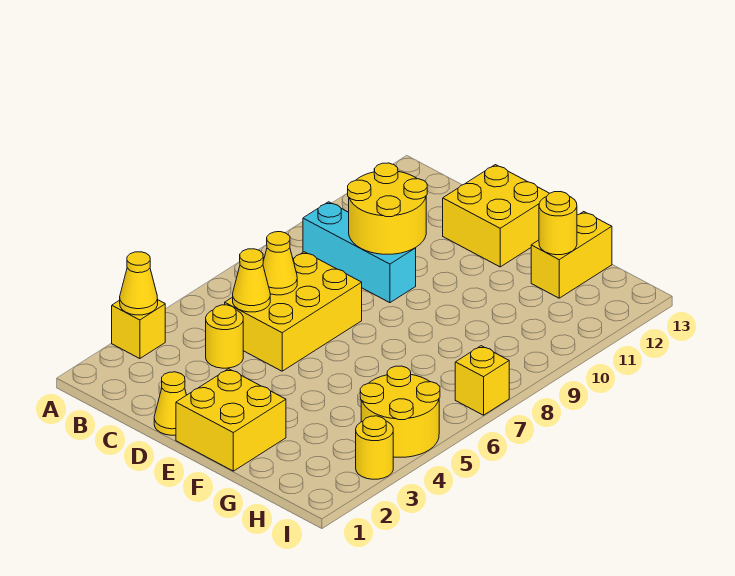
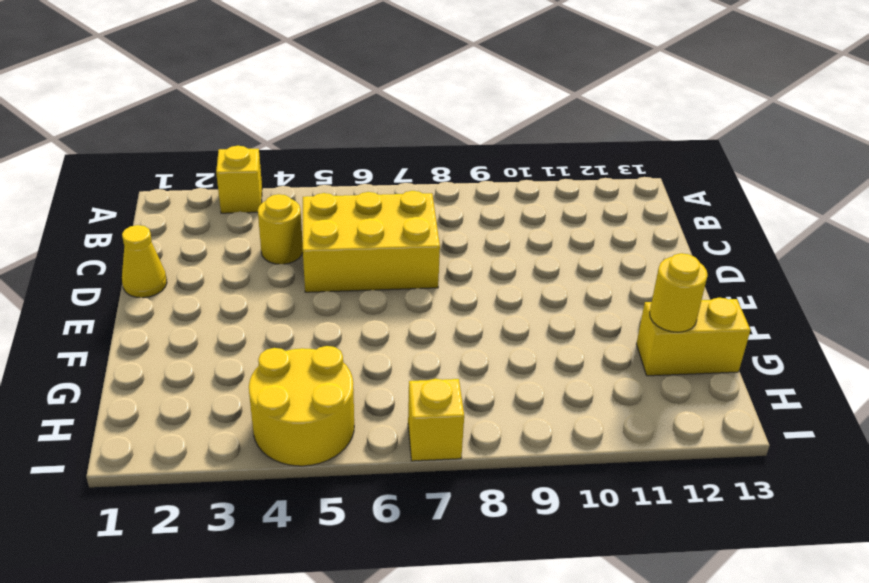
none -> cyan brick B9:D9 level 1
none -> yellow brick D12:E13 level 1
none -> yellow brick E1:F2 level 1

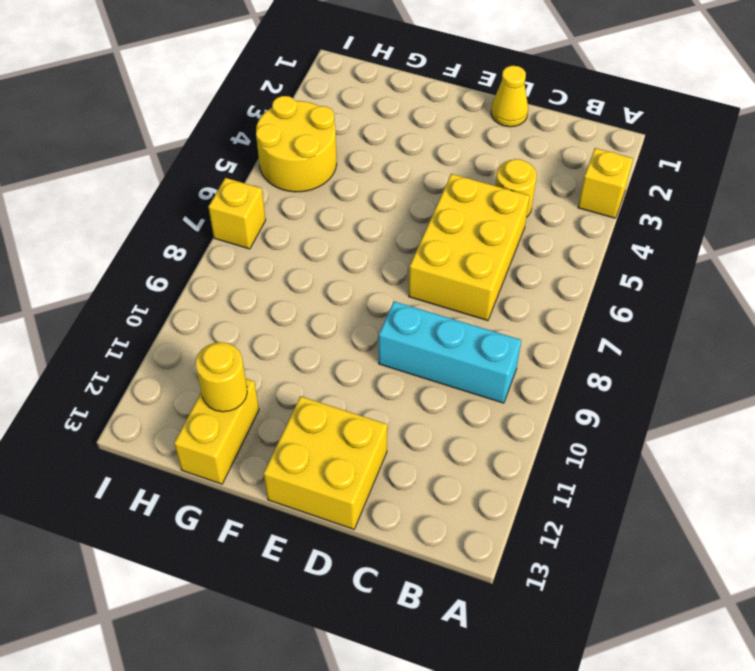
none -> yellow brick E1:F2 level 1
none -> yellow round brick I3 level 1
none -> yellow cone A3 level 2

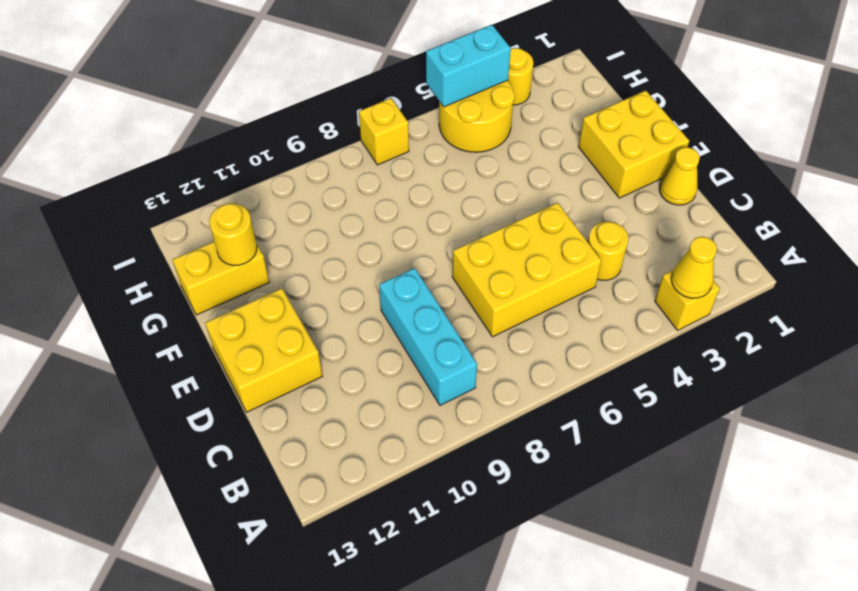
cyan brick I4:I5 level 2 -> none
none -> yellow cone C5 level 2
none -> yellow cone C6 level 2
none -> yellow round brick C9:D10 level 2

